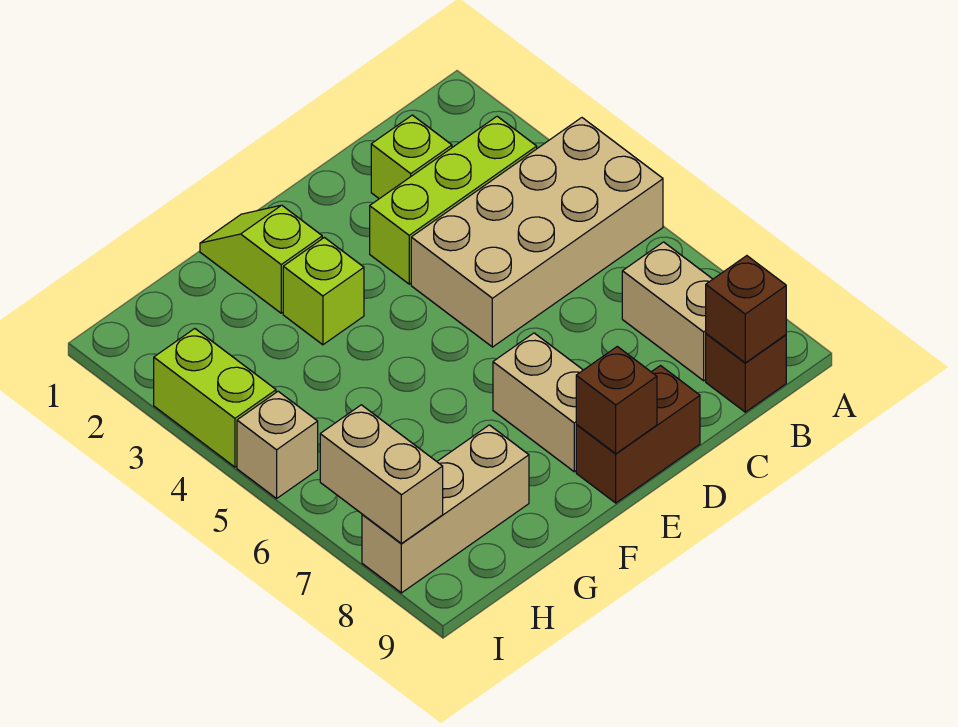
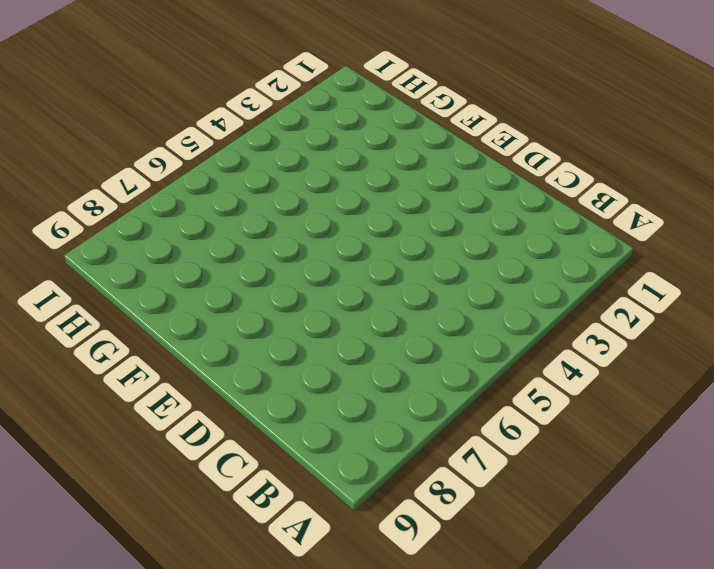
none -> tan brick A4:D5 level 1
none -> lime brick B3:D3 level 1
none -> tan brick B7:B8 level 1

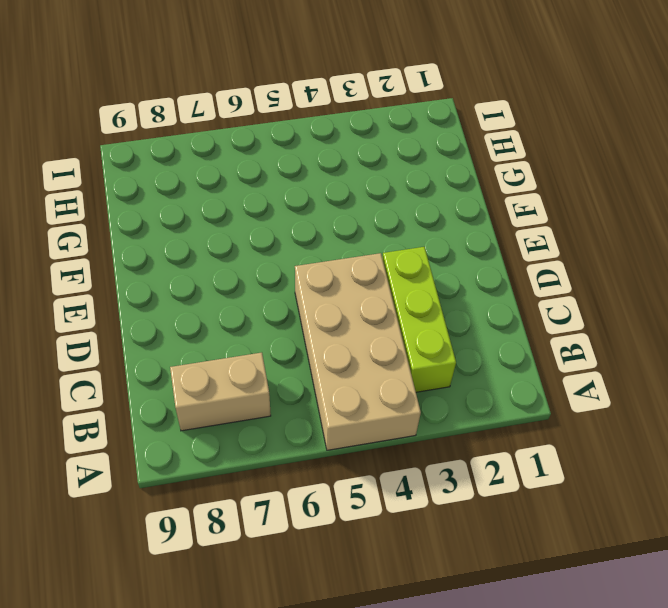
none -> brown brick B9 level 1
none -> lime brick C2 level 1
none -> brown brick D9:E9 level 1

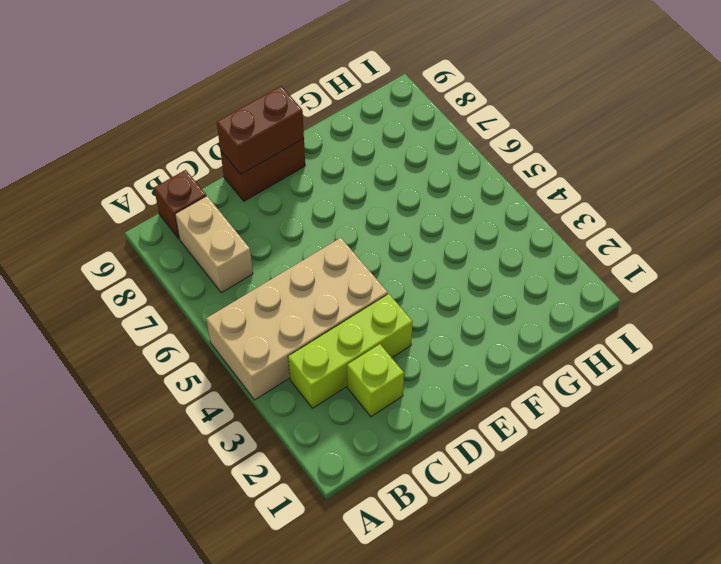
brown brick D9:E9 level 2 -> brown brick E9 level 2
none -> tan brick E7:E8 level 1
none -> lime slope F1:F2 level 1 top 2
none -> lime brick F3 level 1

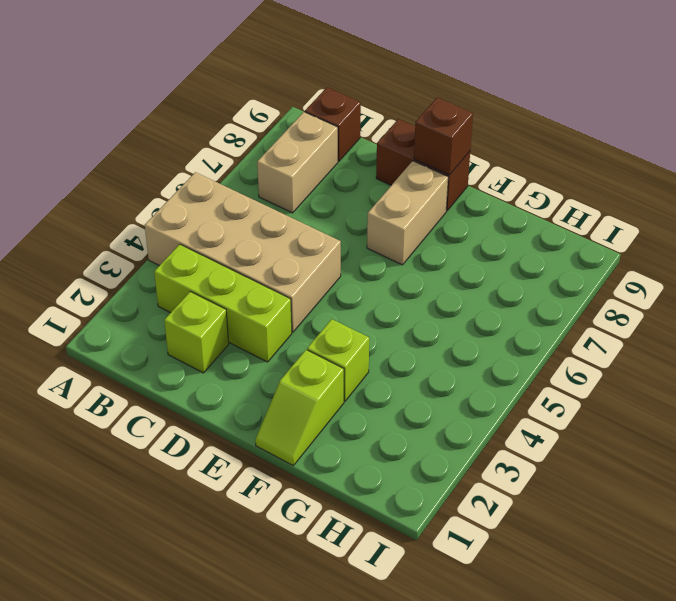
none -> tan brick G8:I8 level 1
none -> lime brick I3:I4 level 1
none -> tan brick I5 level 1

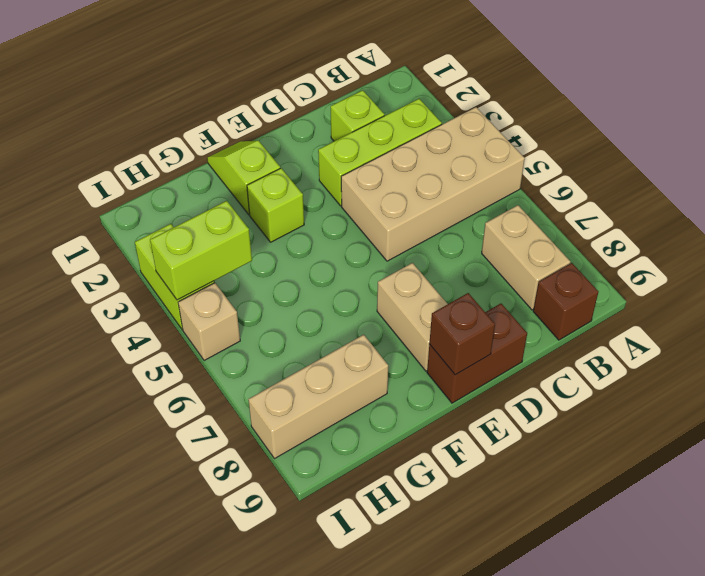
lime brick H4:I4 level 2 -> none
none -> brown brick B9 level 2
none -> tan brick I7:I8 level 2

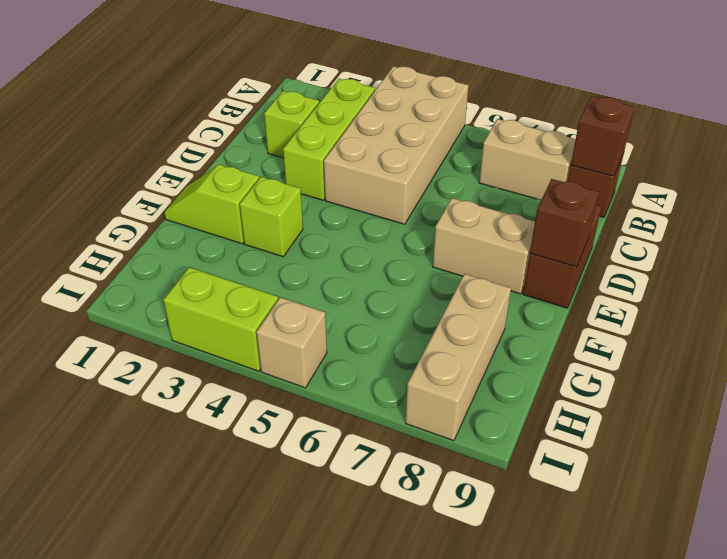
none -> tan brick I7:I8 level 2

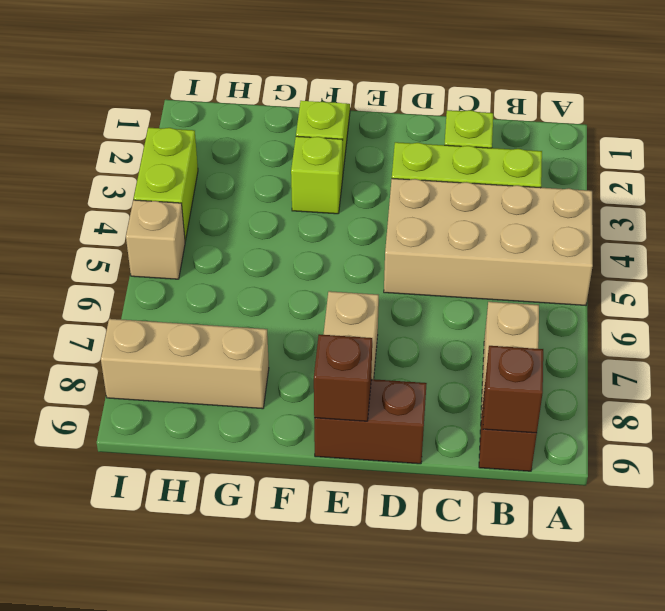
none -> tan brick I7:I8 level 2

